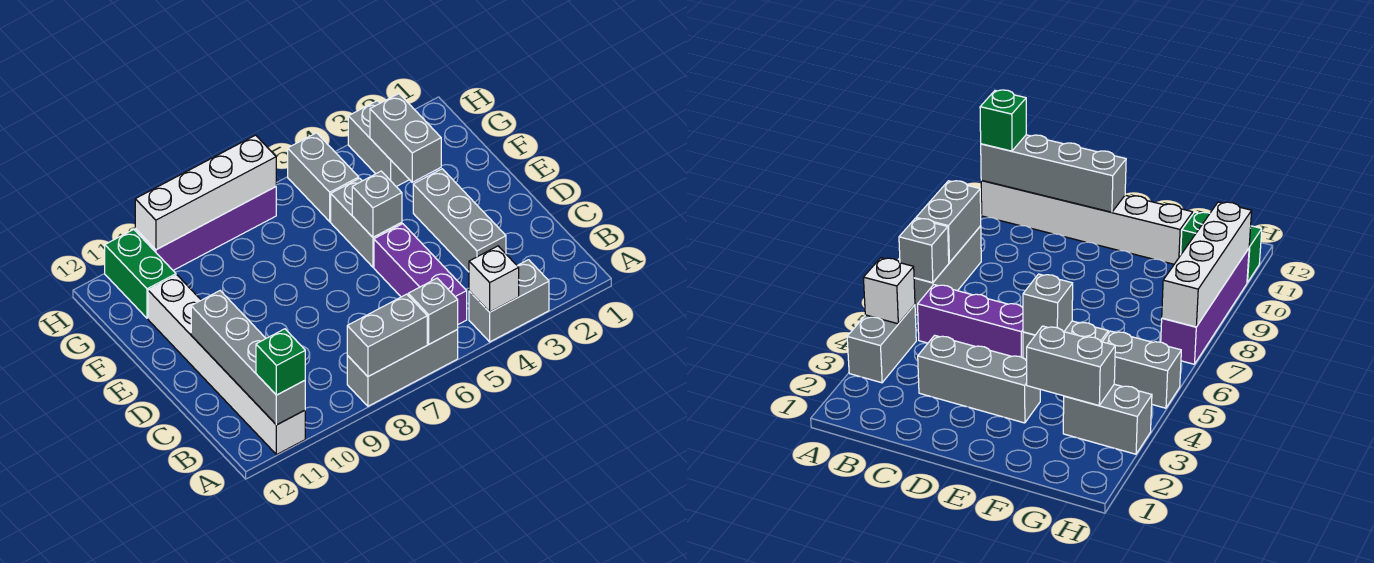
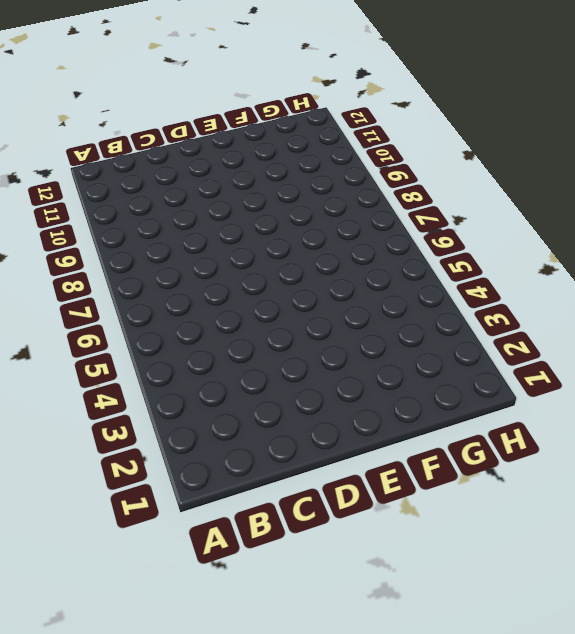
none -> grey brick A3:A4 level 1
none -> grey brick A6:A8 level 1
none -> white brick A11:F11 level 1

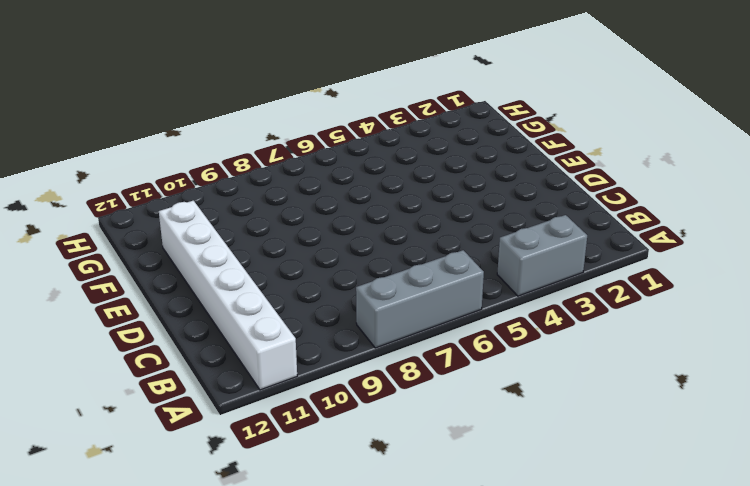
none -> purple brick B5:D5 level 1
none -> grey brick C3:E3 level 1
none -> grey brick E5:F5 level 1

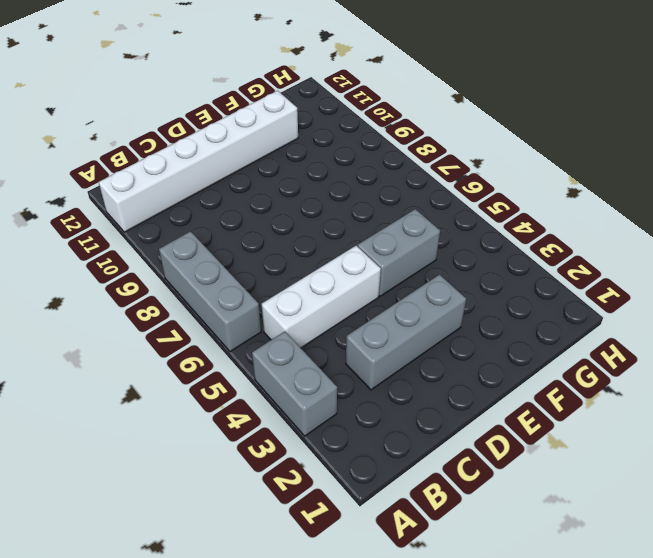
white brick B5:D5 level 1 -> purple brick B5:D5 level 1
none -> grey brick G3:H3 level 1
none -> grey brick G5:H5 level 1
none -> green brick G11:H11 level 1

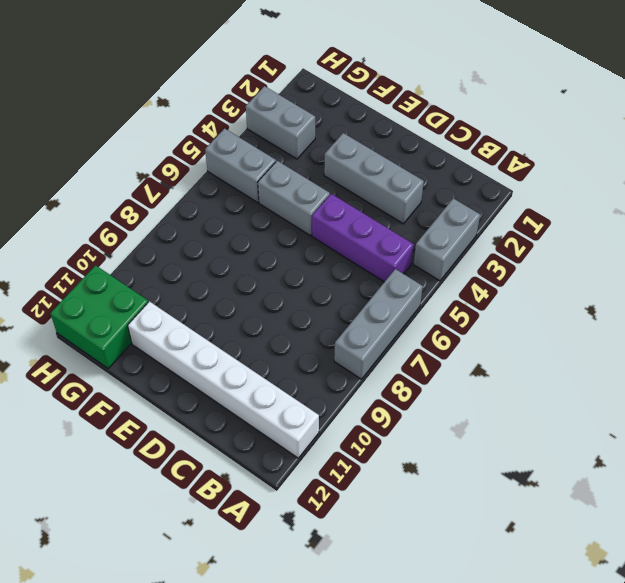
green brick G11:H12 level 1 -> green brick G11:H11 level 1
none -> purple brick H7:H10 level 1
none -> white brick A4 level 2
none -> grey brick A6 level 2

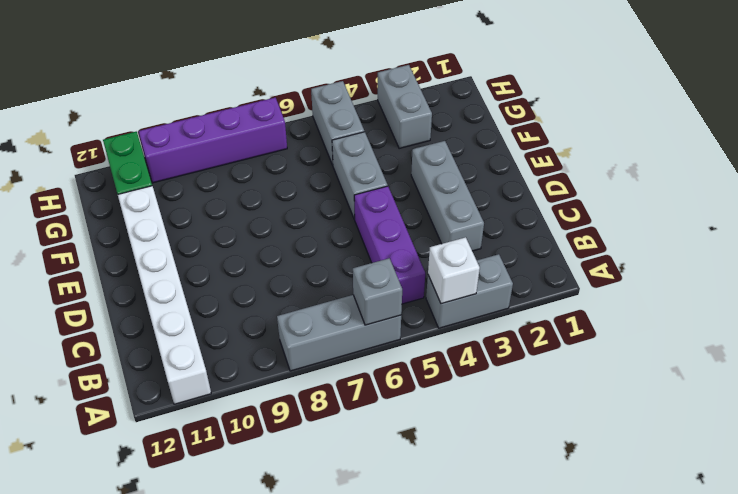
none -> grey brick A7:A8 level 2
none -> grey brick A11:D11 level 2
none -> grey brick E5 level 2

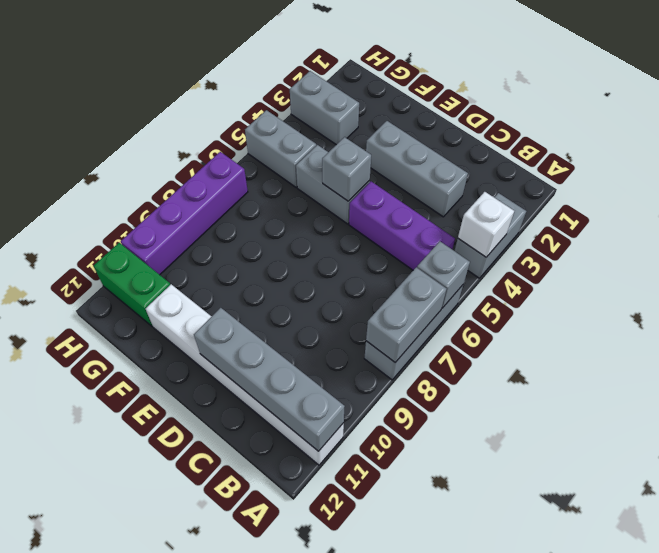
none -> grey brick F3:G3 level 2
none -> white brick H7:H10 level 2
none -> green brick A11 level 3

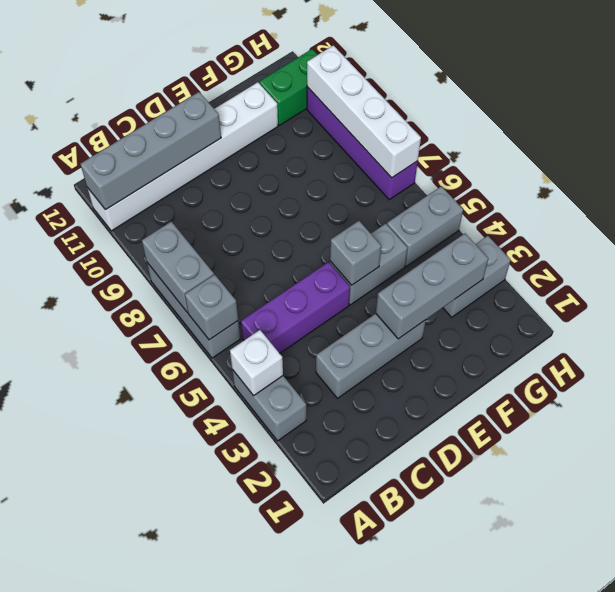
grey brick E3:G3 level 2 -> grey brick F3:G3 level 2
none -> green brick A11 level 3

